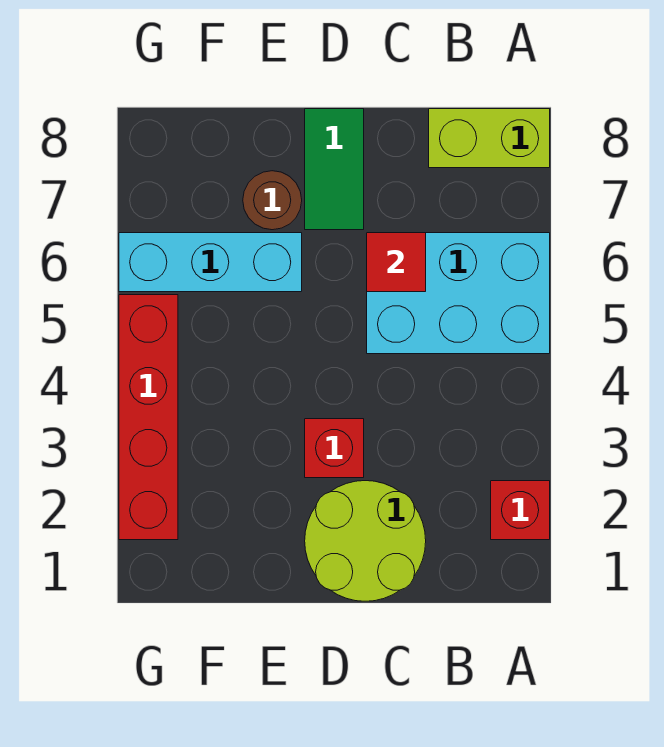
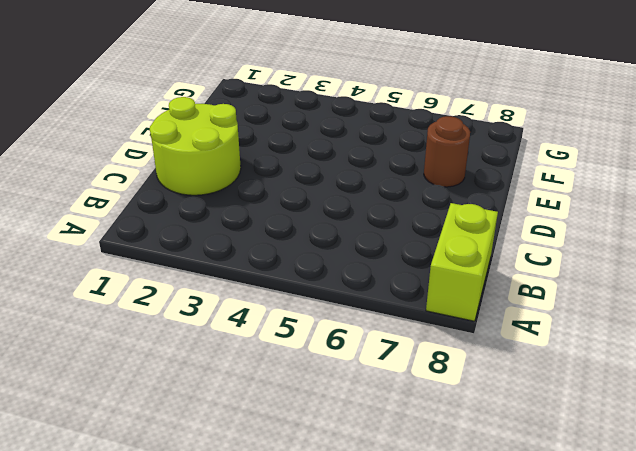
none -> red brick A2 level 1
none -> cyan brick A5:C6 level 1

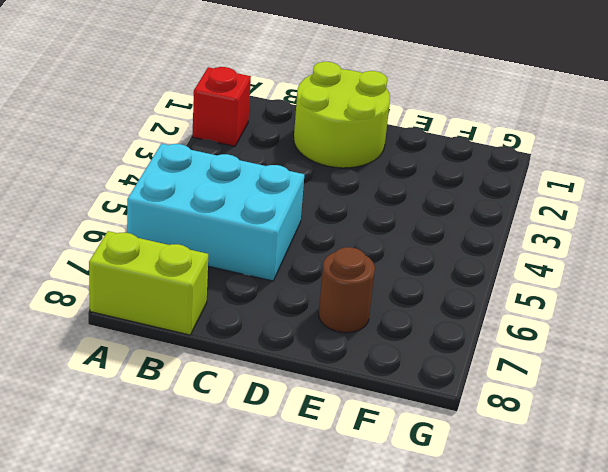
none -> red brick D3 level 1
none -> green tile D7:D8 level 1

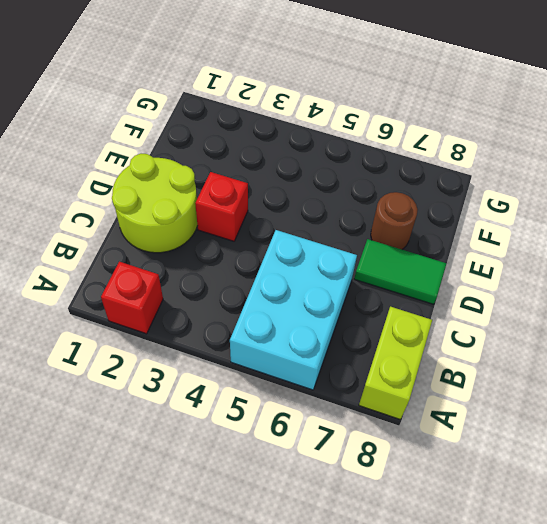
none -> cyan brick E6:G6 level 1
none -> red brick G2:G5 level 1

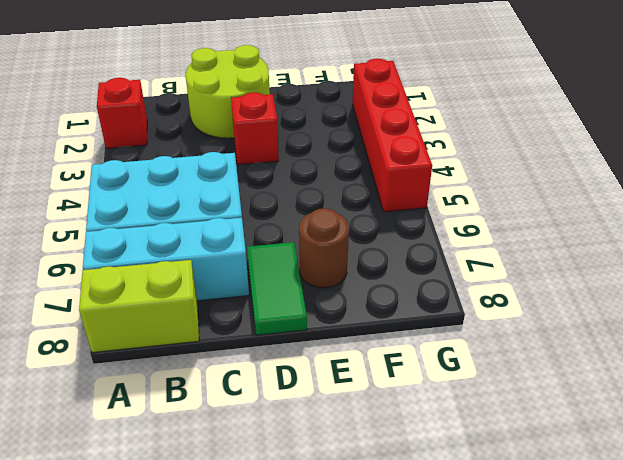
cyan brick A7:C7 level 1 -> cyan brick E6:G6 level 1
none -> red tile C6 level 2

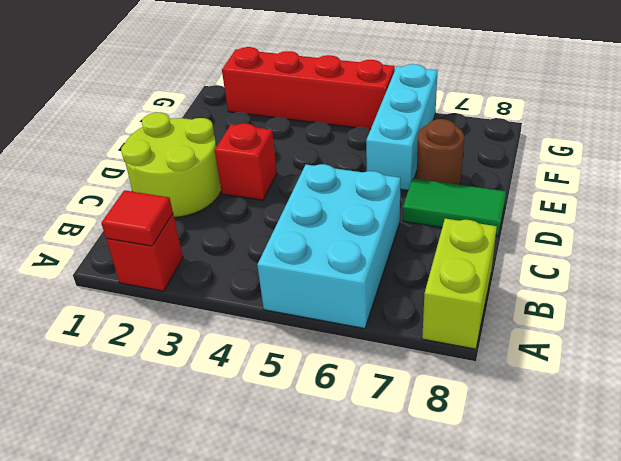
red tile A2 level 2 -> red tile C6 level 2

